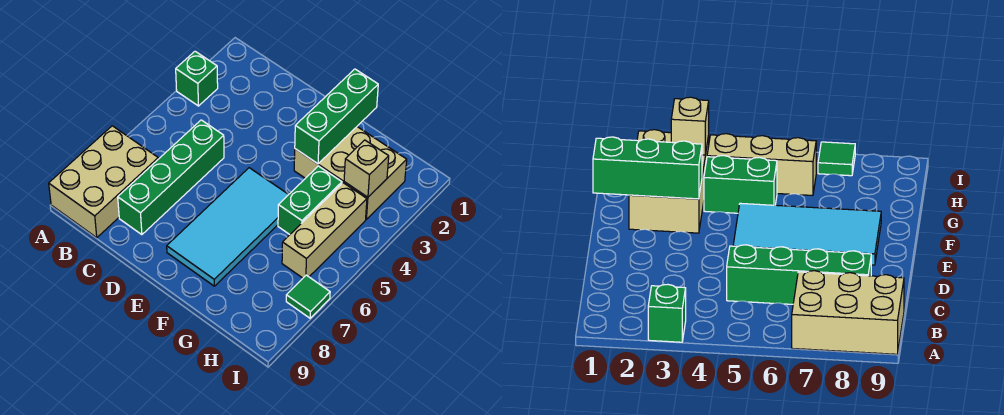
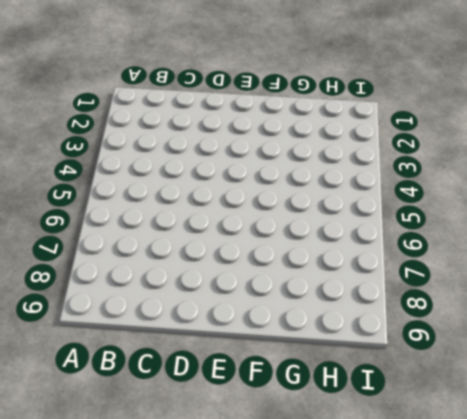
none -> green brick A3 level 1
none -> tan brick A7:B9 level 1

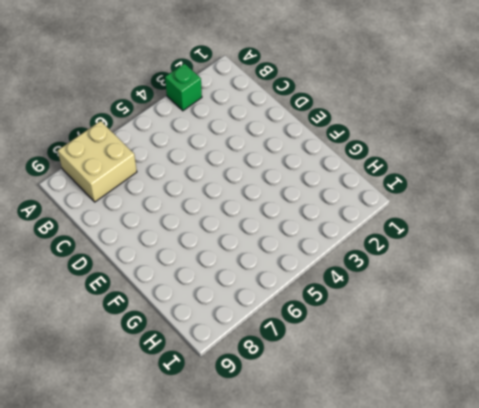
tan brick A7:B8 level 1 -> tan brick A7:B9 level 1
none -> green brick C5:C8 level 1
none -> cyan tile E5:F8 level 1

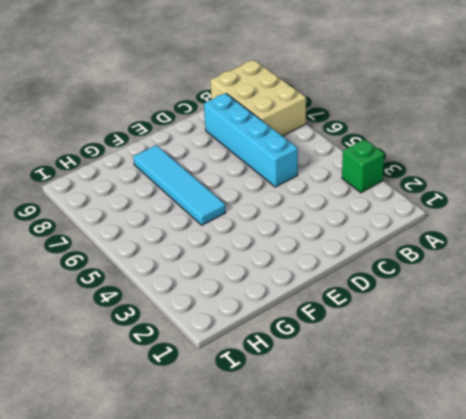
cyan brick C5:C8 level 1 -> green brick C5:C8 level 1
cyan tile F5:F8 level 1 -> cyan tile E5:F8 level 1
none -> tan brick F2:H3 level 1
none -> green brick G4:G5 level 1

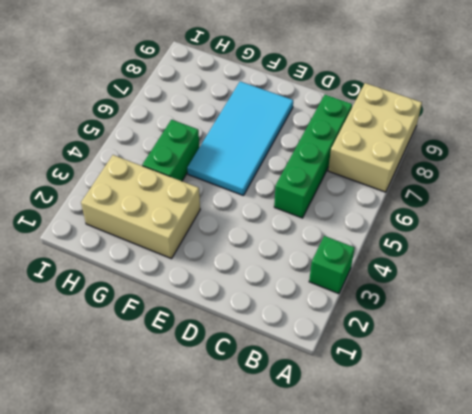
none -> tan brick H4:H6 level 1
none -> green tile I7 level 1

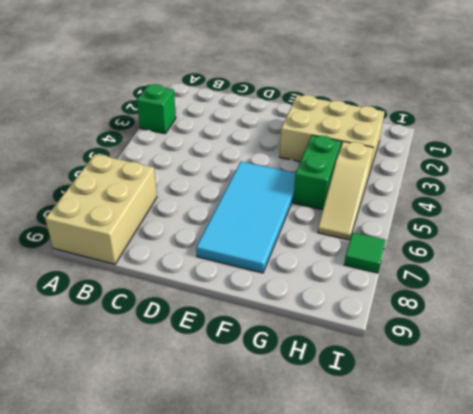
tan slope H4:H6 level 1 top 4 -> tan brick H4:H6 level 1
none -> green brick C5:C8 level 1
none -> green brick F1:F3 level 2

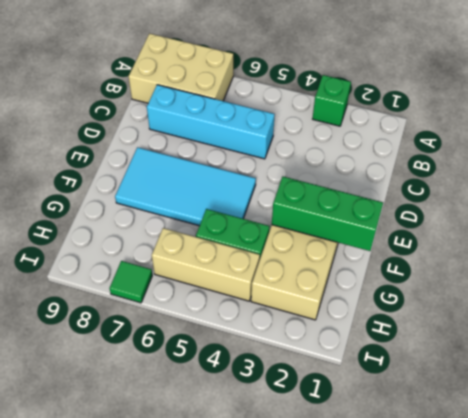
cyan brick C5:C8 level 1 -> green brick C5:C8 level 1
none -> tan brick H3 level 2

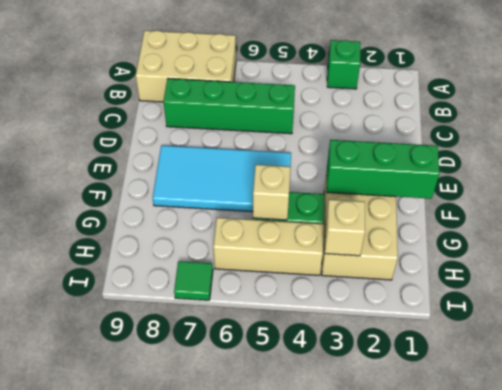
tan brick G5 level 2 -> none

